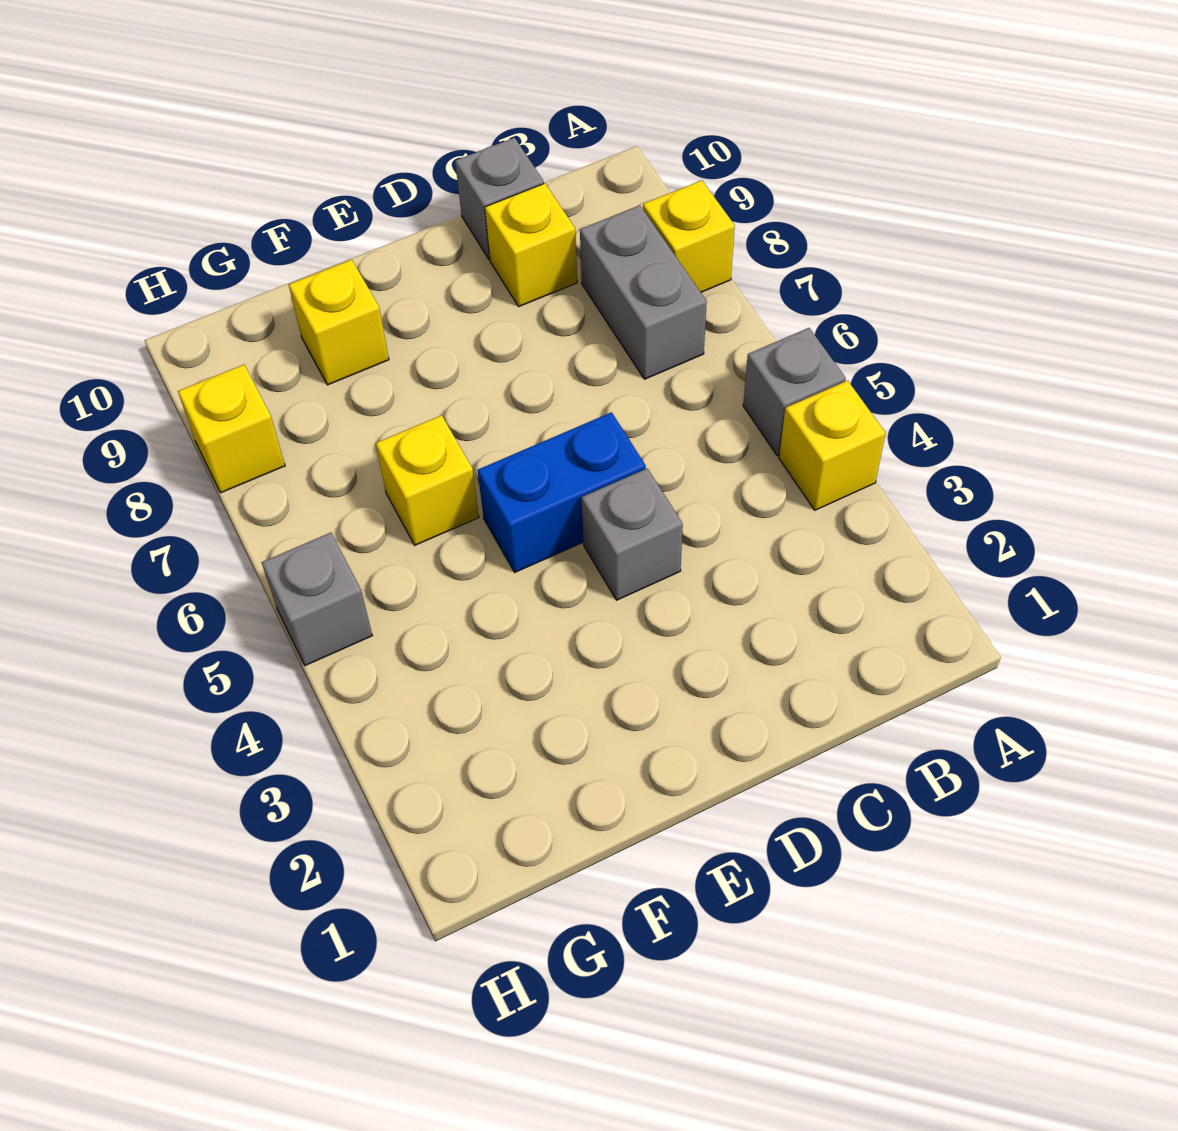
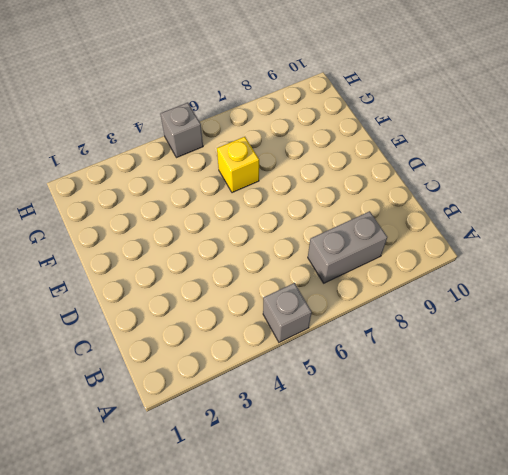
none -> yellow brick A4 level 1
none -> yellow brick A8 level 1
none -> yellow brick C9 level 1

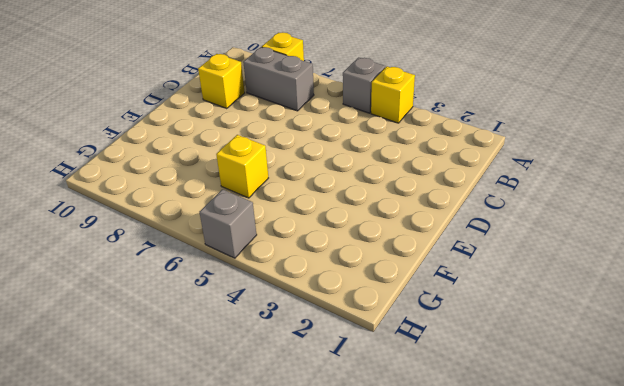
none -> grey brick C10 level 1
none -> grey brick D4 level 1
none -> blue brick D5:E5 level 1

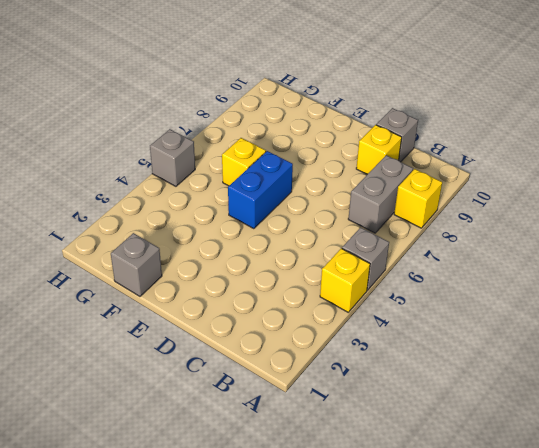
blue brick E5:E6 level 1 -> blue brick D5:E5 level 1
grey brick F1 level 1 -> grey brick D4 level 1
none -> yellow brick F9 level 1
none -> yellow brick H8 level 1

